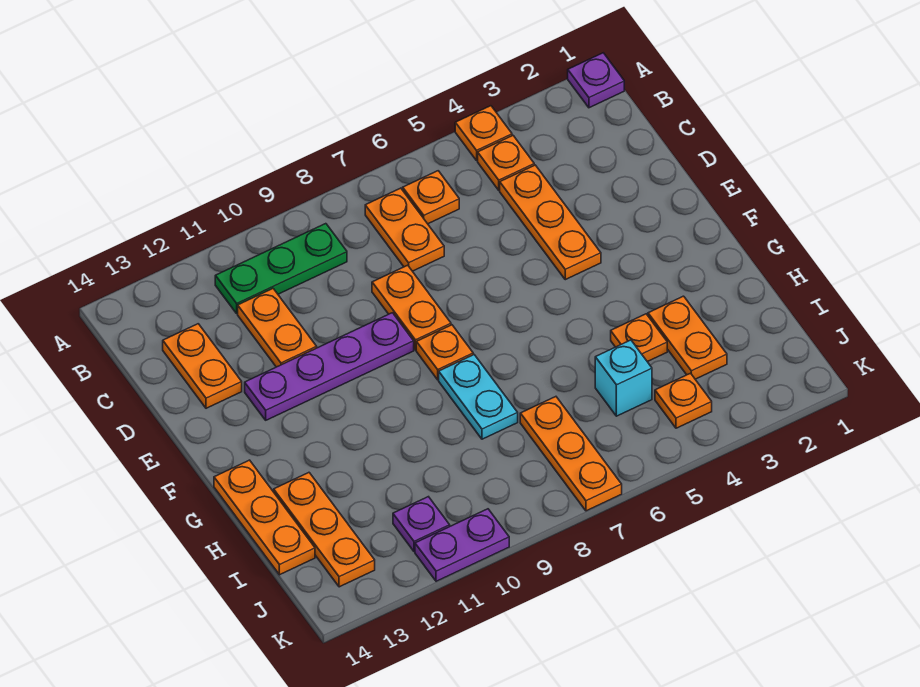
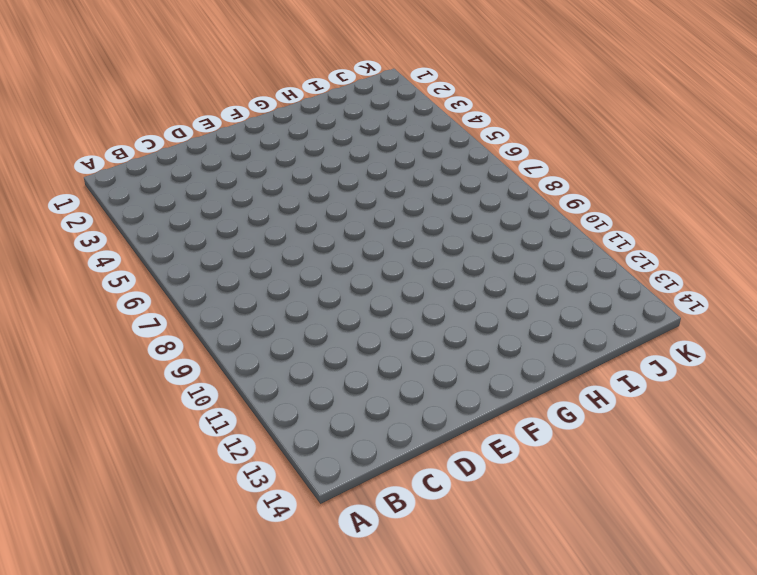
none -> purple plate A1 level 1
none -> orange plate A4 level 1
none -> orange plate B4 level 1

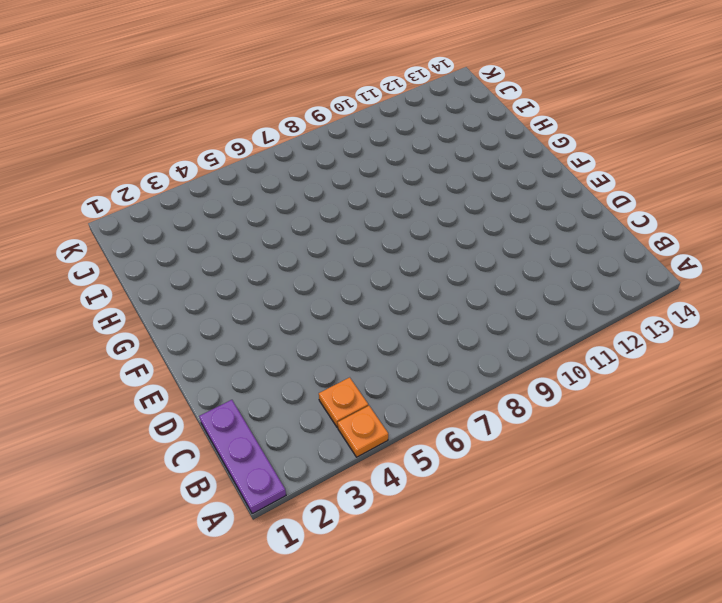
purple plate A1:C1 level 1 -> purple plate A1 level 1
none -> orange plate B6 level 1
none -> orange plate B7:C7 level 1
none -> green plate B9:B11 level 1

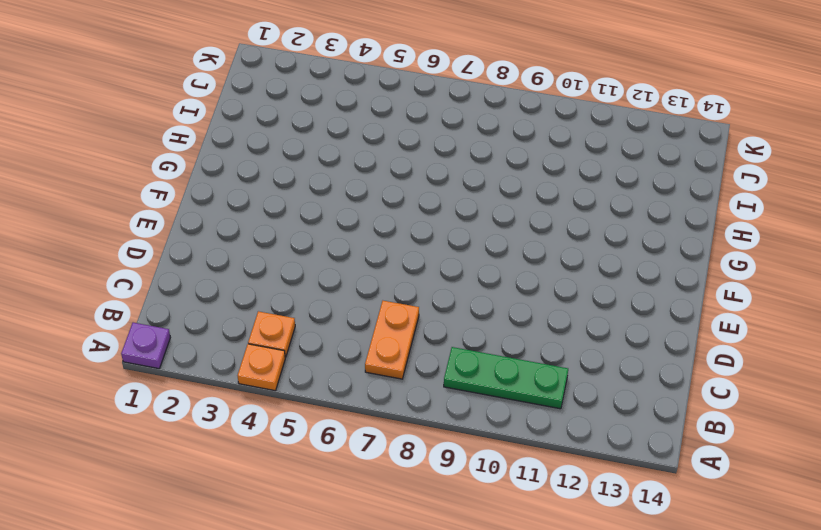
none -> orange plate B6 level 1
none -> orange plate C4:E4 level 1
none -> orange plate C11:D11 level 1

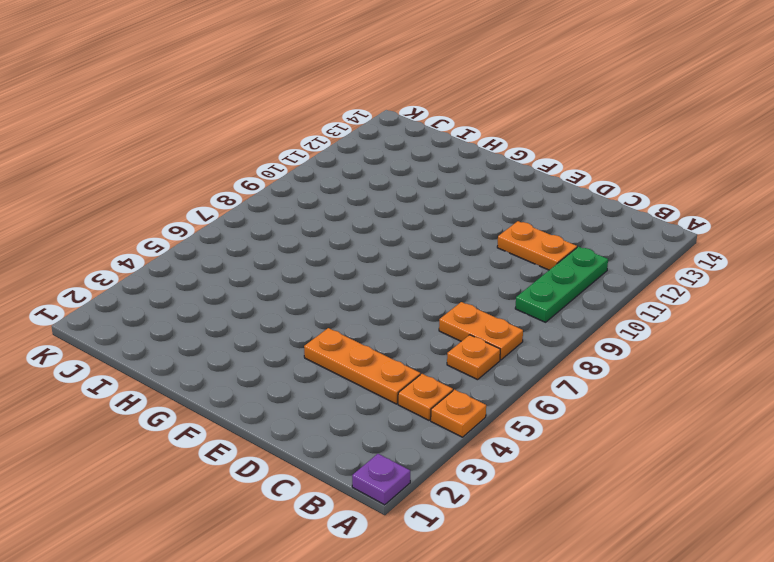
none -> orange plate C13:D13 level 1
none -> orange plate D8:E8 level 1
none -> purple plate E9:E12 level 1

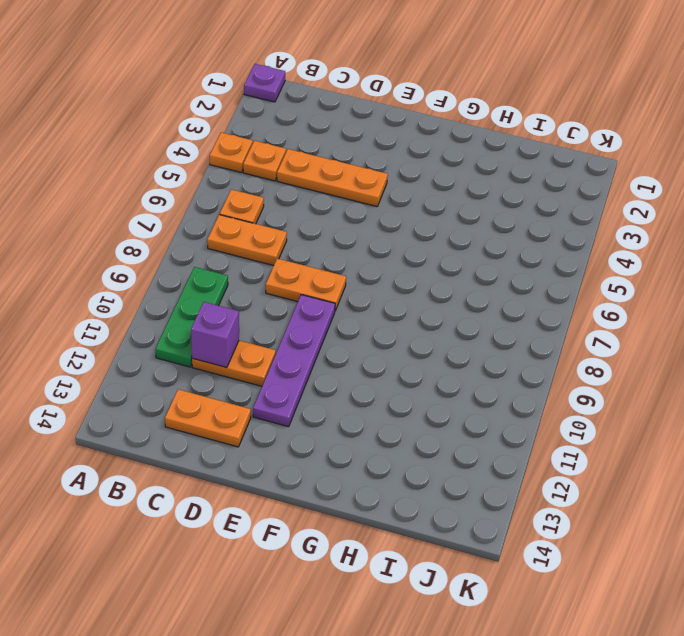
purple brick C11 level 2 -> none
none -> orange plate F8 level 1
none -> cyan plate G8:H8 level 1
none -> orange plate G14:I14 level 1

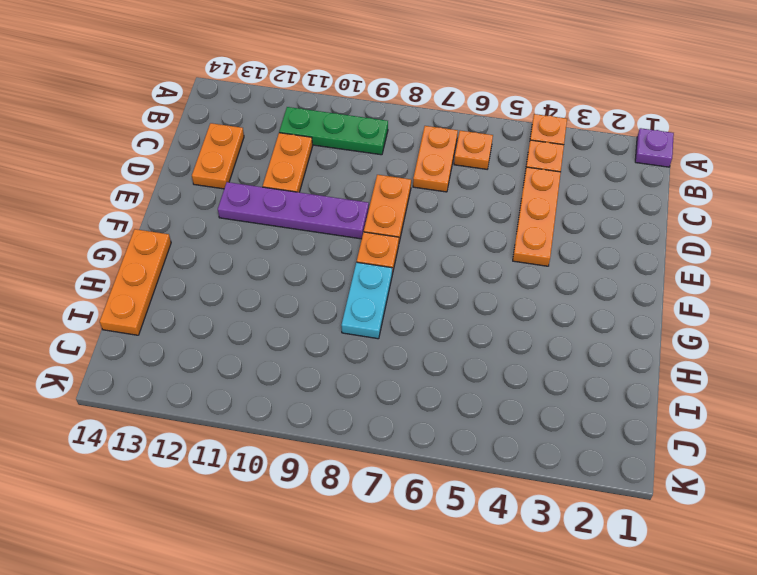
none -> orange plate H3:I3 level 1
none -> orange plate H4 level 1
none -> orange plate H13:J13 level 1

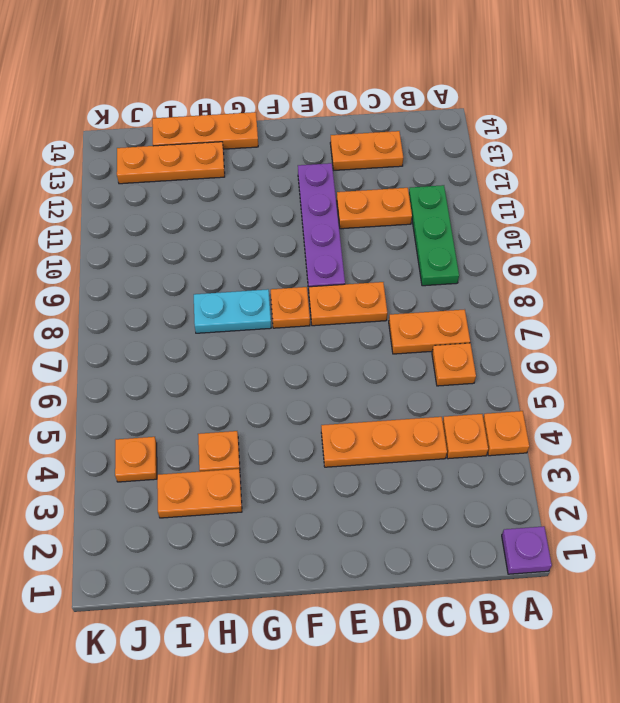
none -> cyan brick I5 level 1
none -> orange plate I7:K7 level 1
none -> purple plate J11 level 1

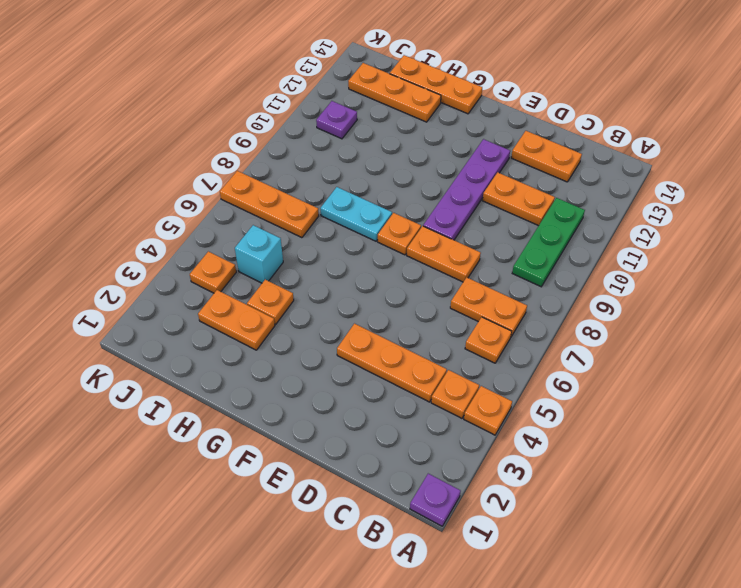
none -> purple plate K10:K11 level 1

